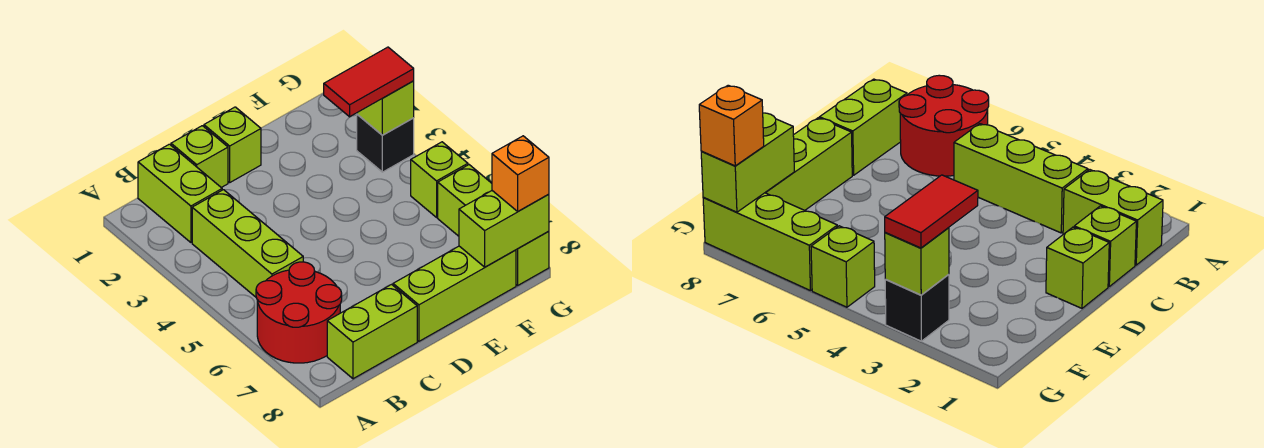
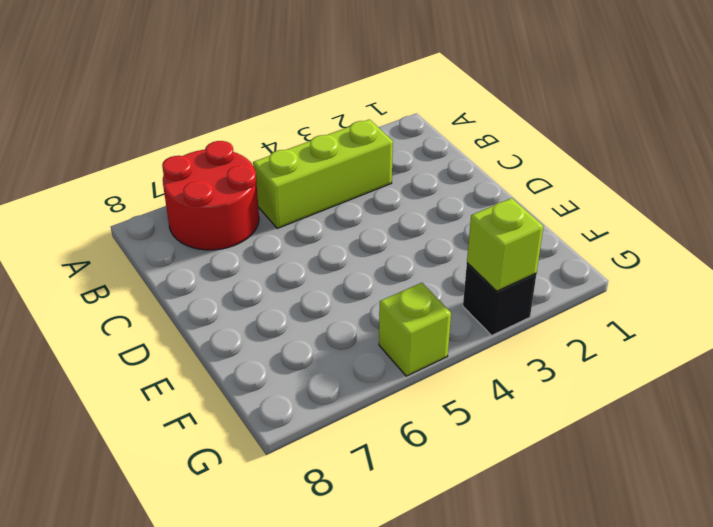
none -> lime brick B1:B2 level 1
none -> lime brick B8:C8 level 1
none -> lime brick C1 level 1

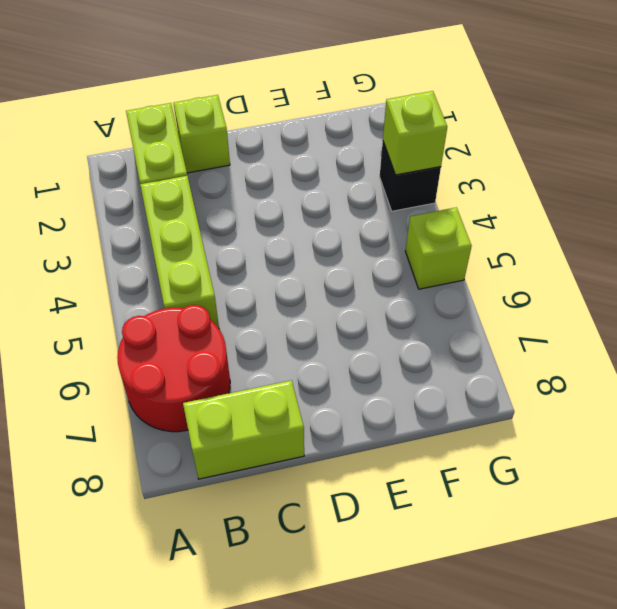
none -> lime brick D1 level 1
none -> lime brick D8:F8 level 1
none -> lime brick G6:G8 level 1

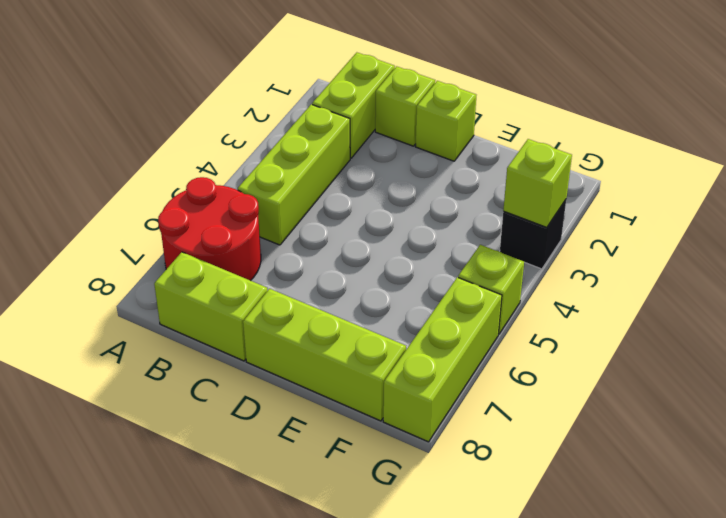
none -> lime brick F8:G8 level 2
none -> red tile F3:G3 level 3
none -> orange brick G8 level 3

